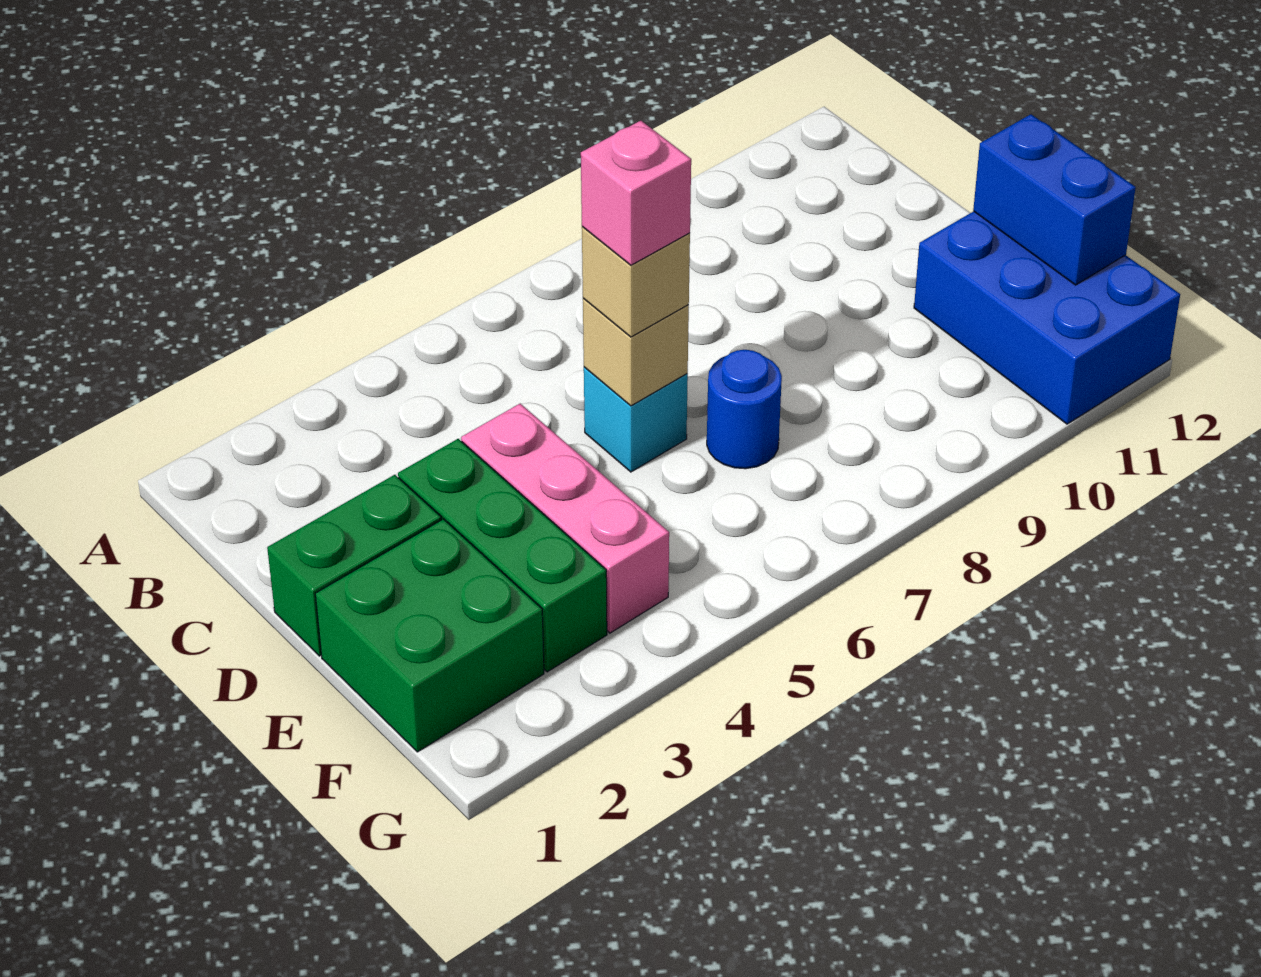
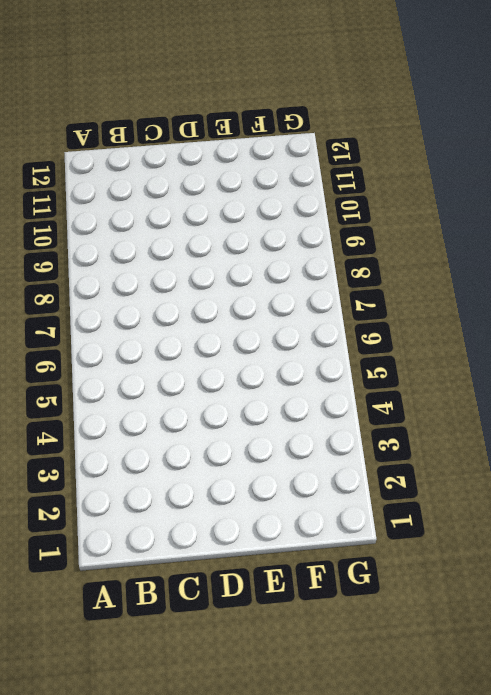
none -> green brick D1:D2 level 1
none -> green brick D3:F3 level 1

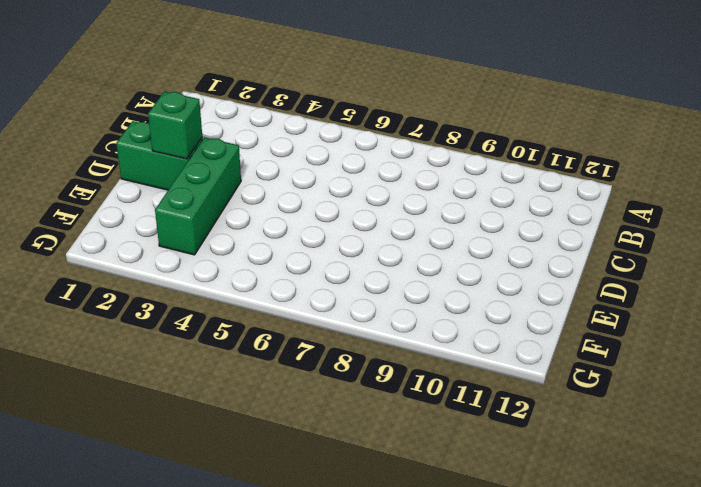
green brick D2 level 2 -> none
none -> pink brick D4:F4 level 1
none -> cyan brick D6 level 1

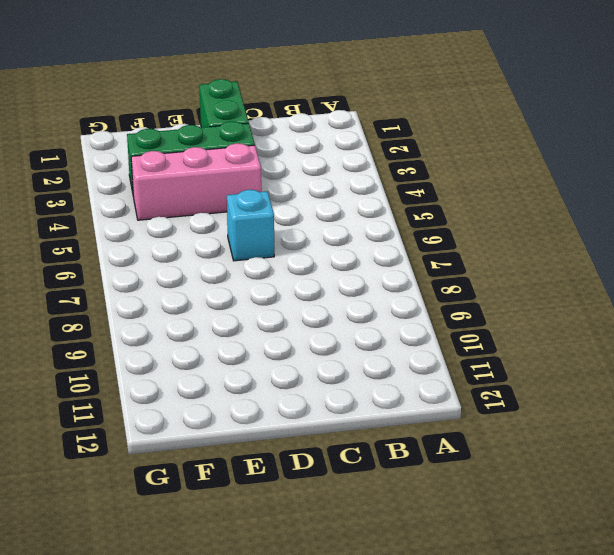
none -> green brick E1:F2 level 1
none -> blue round brick E7 level 1

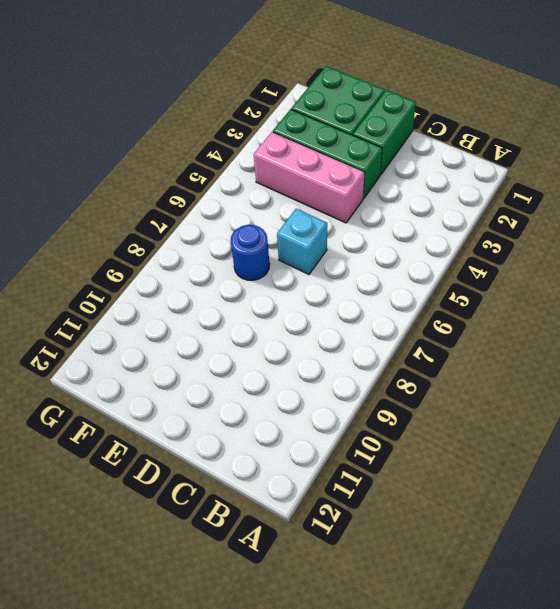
none -> blue brick E11:G12 level 1
none -> tan brick D6 level 2

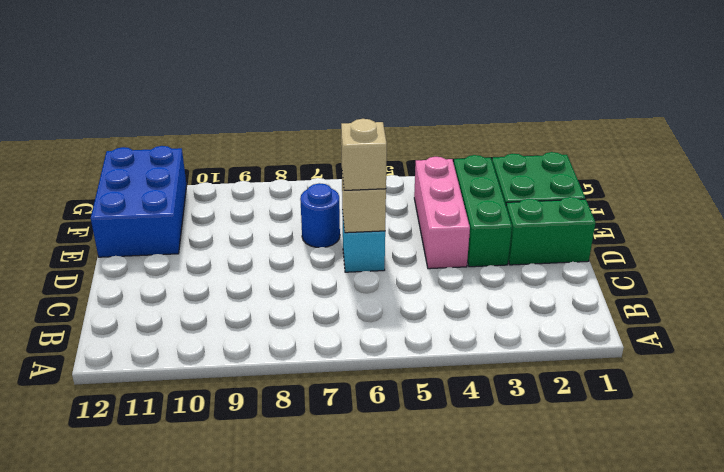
none -> blue brick E12:F12 level 2
none -> pink brick D6 level 4

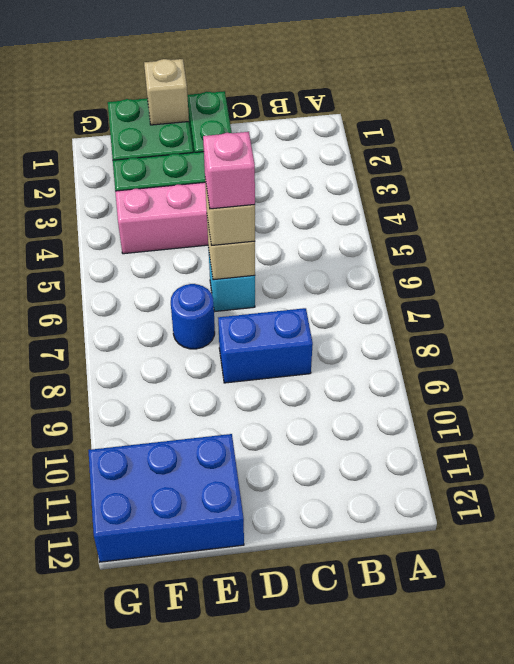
blue brick C8:D8 level 1 -> blue brick E12:F12 level 2
tan brick E1 level 2 -> none

